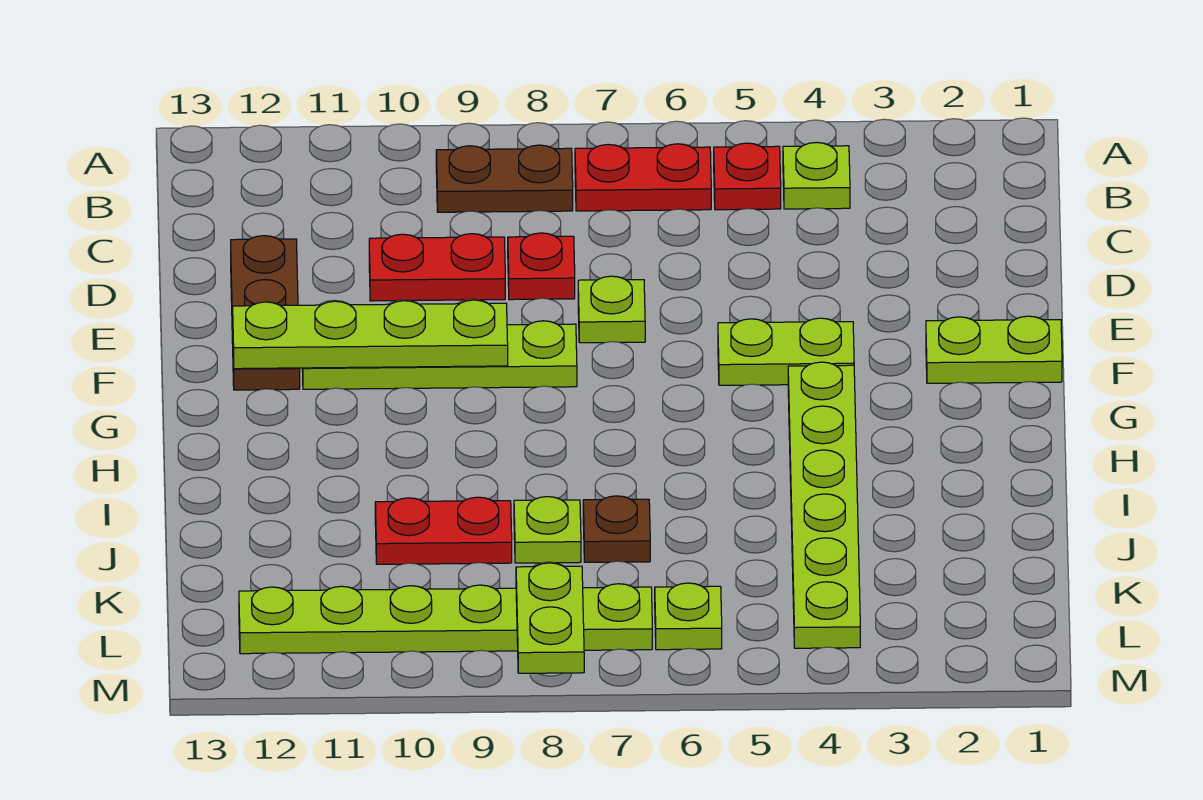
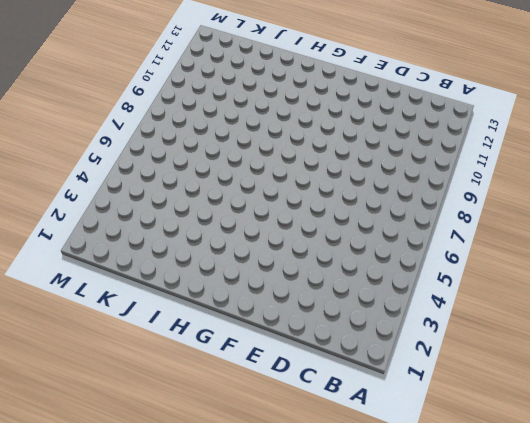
none -> lime plate B4 level 1
none -> red plate B5 level 1
none -> red plate B6:B7 level 1

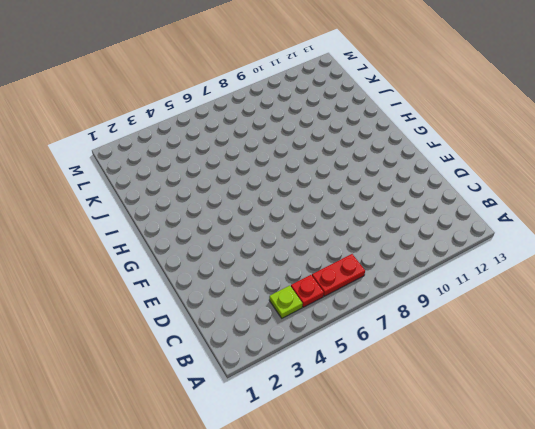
none -> brown plate B8:B9 level 1
none -> red plate D8 level 1
none -> red plate D9:D10 level 1

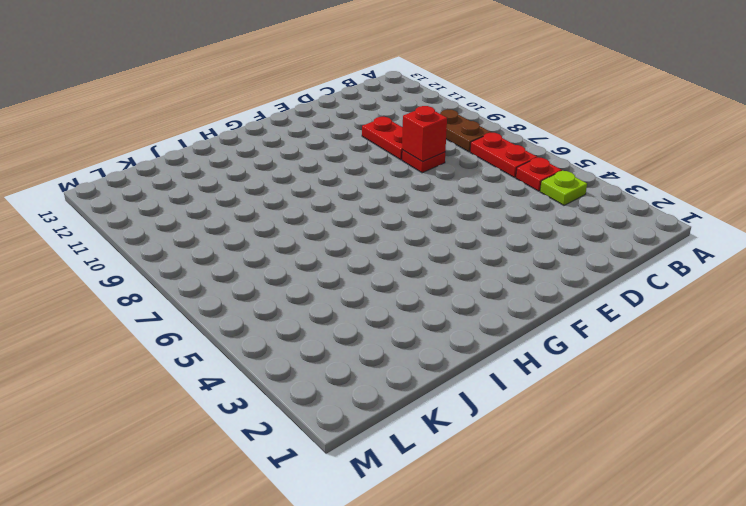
red brick D8 level 2 -> none
none -> brown plate D12:F12 level 1
none -> lime plate E7 level 1
none -> lime plate F1:F2 level 1

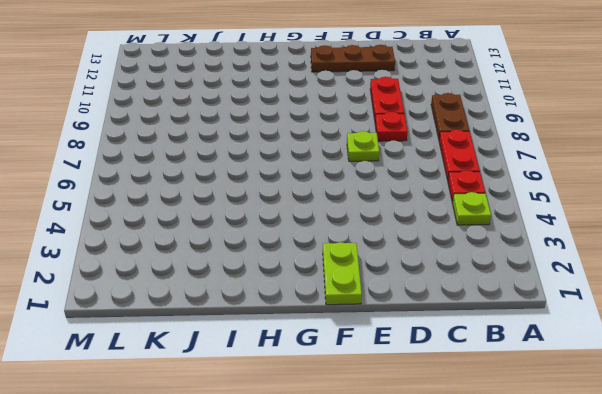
none -> lime plate F4:F5 level 1
none -> lime plate F8:F11 level 1
none -> lime plate G4:L4 level 1

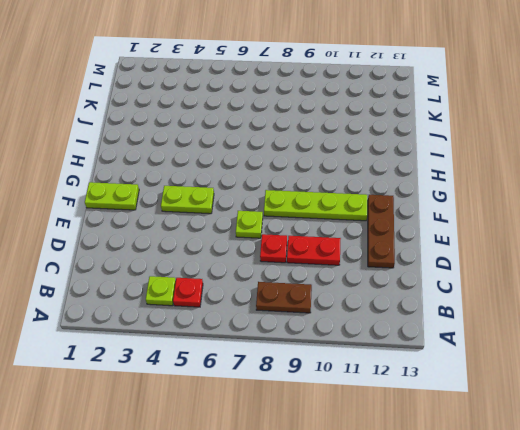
none -> red plate B6:B7 level 1
none -> lime plate G4:L4 level 1
none -> brown plate J7 level 1

